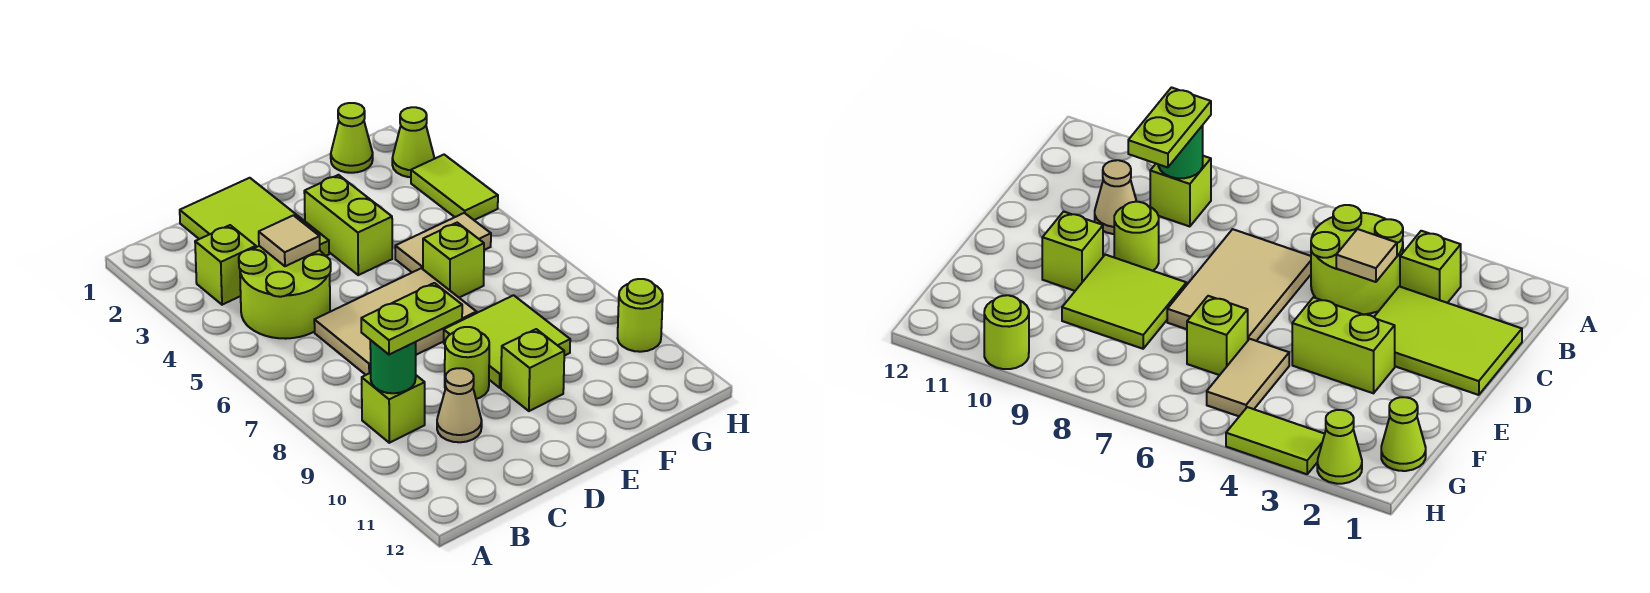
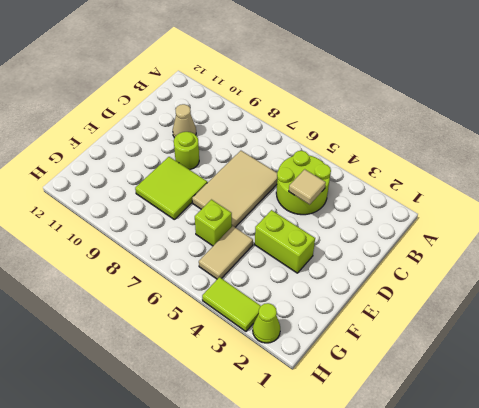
none -> lime brick B3 level 1
none -> lime brick B9 level 1
none -> lime tile C1:D3 level 1

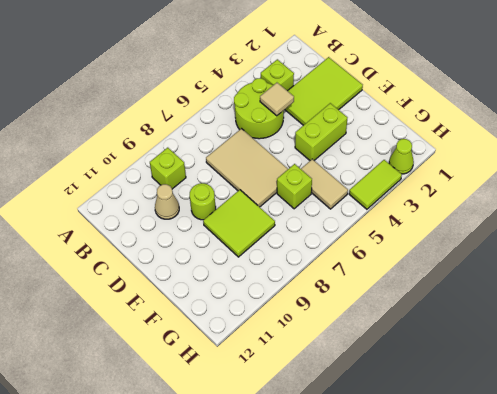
none -> lime brick E10 level 1
none -> lime cone G1 level 1
none -> lime round brick H10 level 1

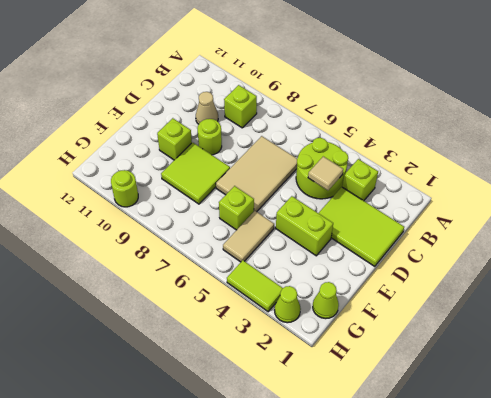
none -> green round brick B9 level 2
none -> lime plate B9:C9 level 3

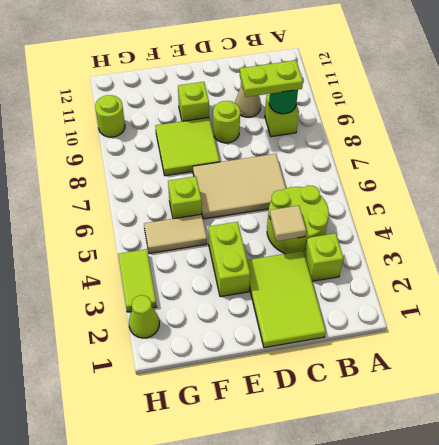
none -> lime cone G1 level 1

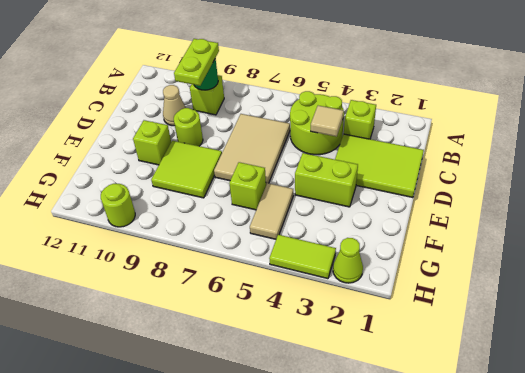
none -> lime cone G1 level 1

